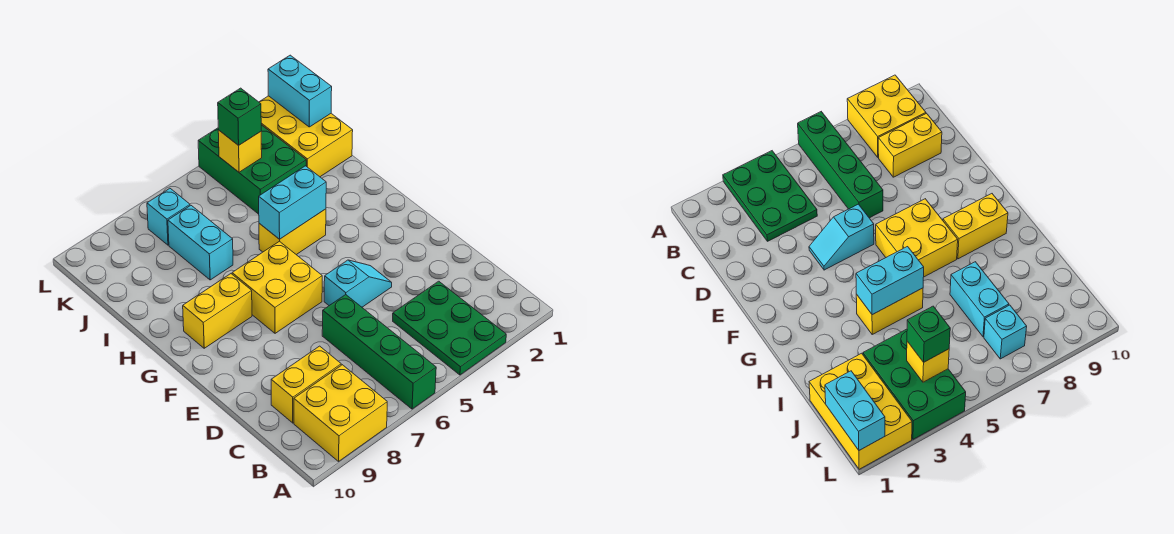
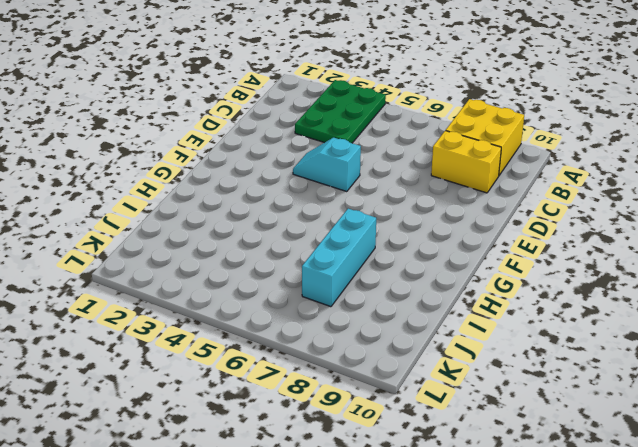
cyan brick H7:J7 level 1 -> cyan brick I7:J7 level 1
none -> green brick A6:D6 level 1
none -> yellow brick F6:G7 level 1
none -> yellow brick G8:G9 level 1

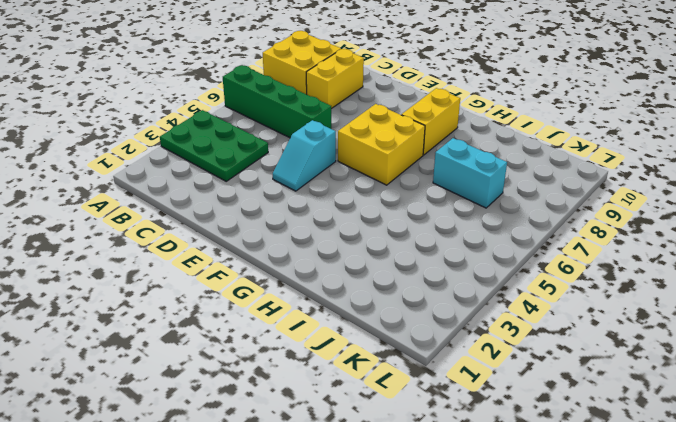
none -> yellow brick H4:H5 level 1
none -> yellow brick J1:L2 level 1
none -> green brick J3:L4 level 1

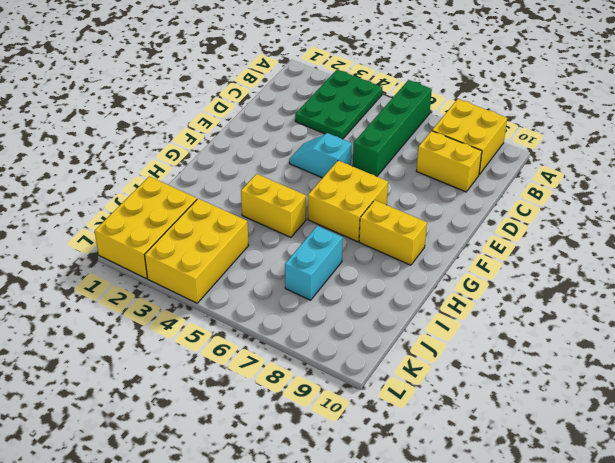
yellow brick J3:L4 level 1 -> green brick J3:L4 level 1
none -> cyan brick K7 level 1
none -> cyan brick H4:H5 level 2
none -> cyan brick K1:L1 level 2

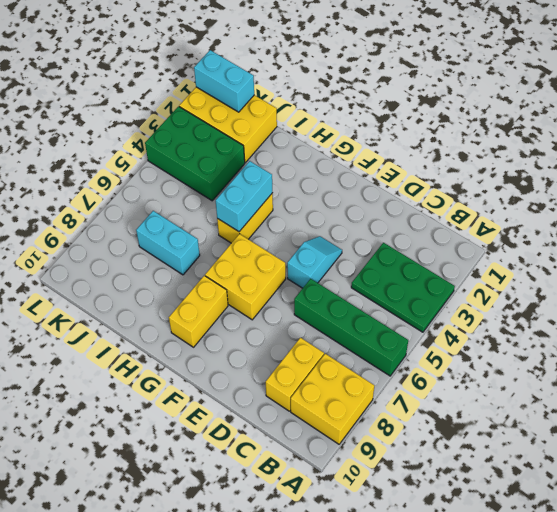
none -> cyan brick K7 level 1
none -> yellow brick K4 level 2
none -> green brick K4 level 3

